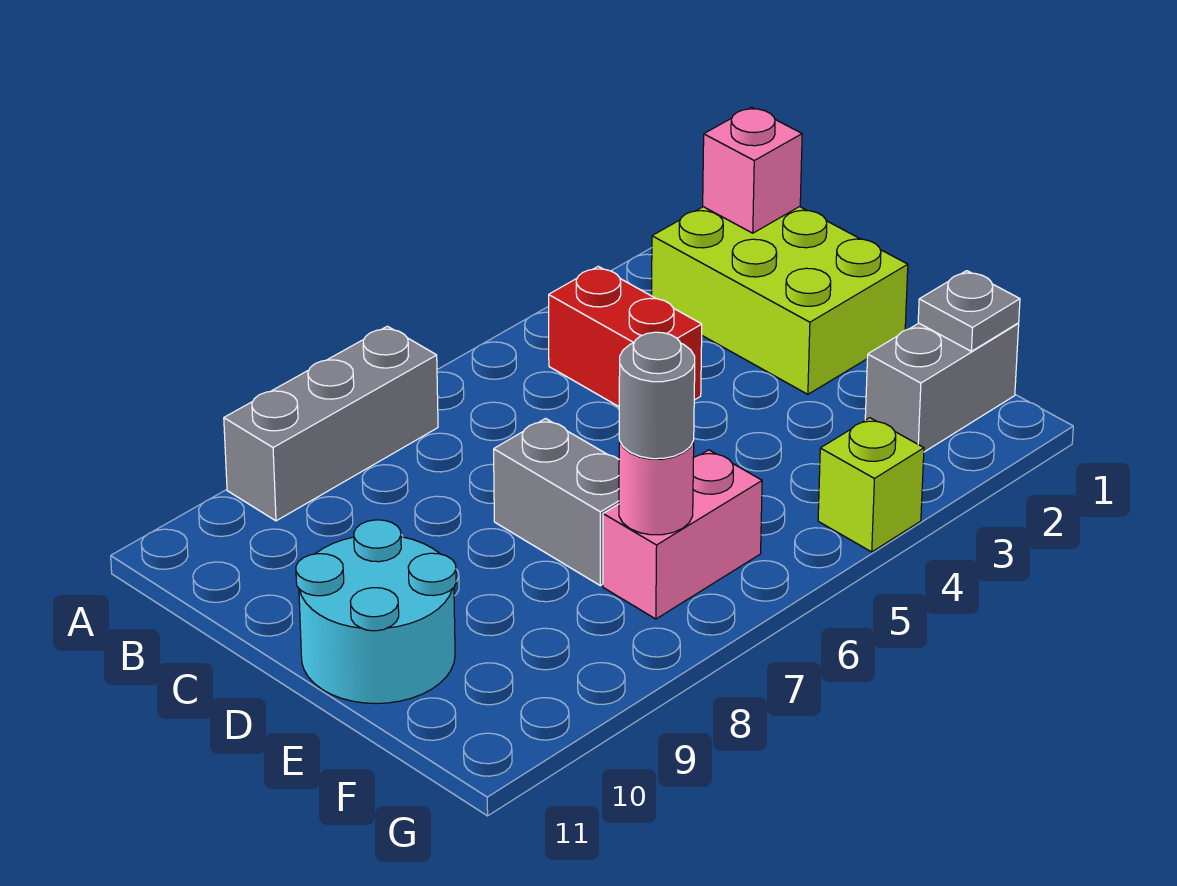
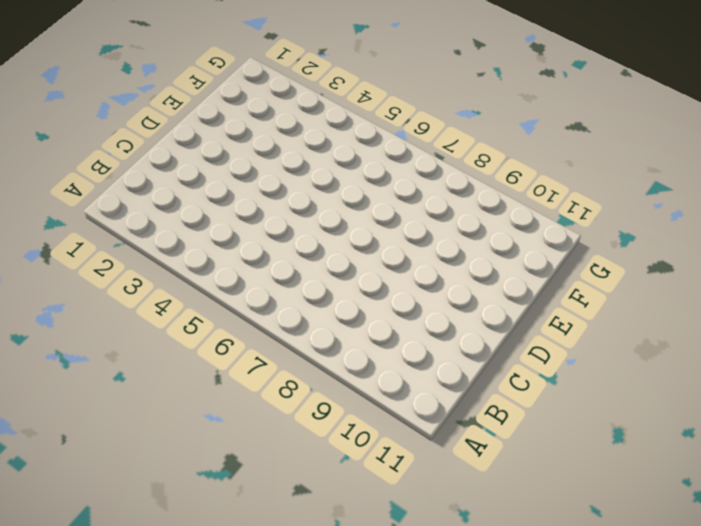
none -> grey brick A7:A9 level 1
none -> lime brick B1:D2 level 1
none -> red brick B4:C4 level 1

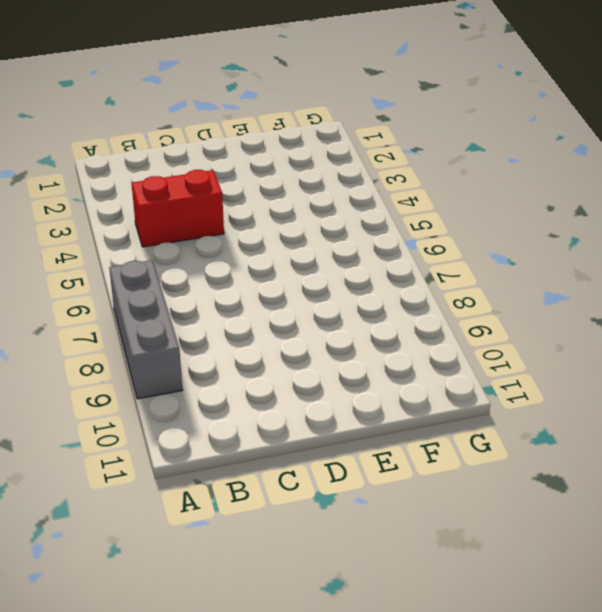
none -> lime brick B1:D2 level 1
none -> grey brick D7:E7 level 1
none -> cyan round brick D10:E11 level 1

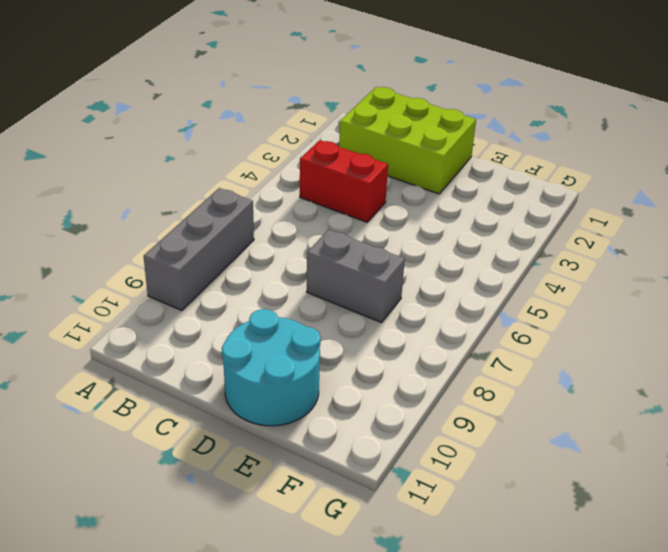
none -> grey brick F1:F2 level 1
none -> pink brick F6:F7 level 1
none -> lime brick G4 level 1

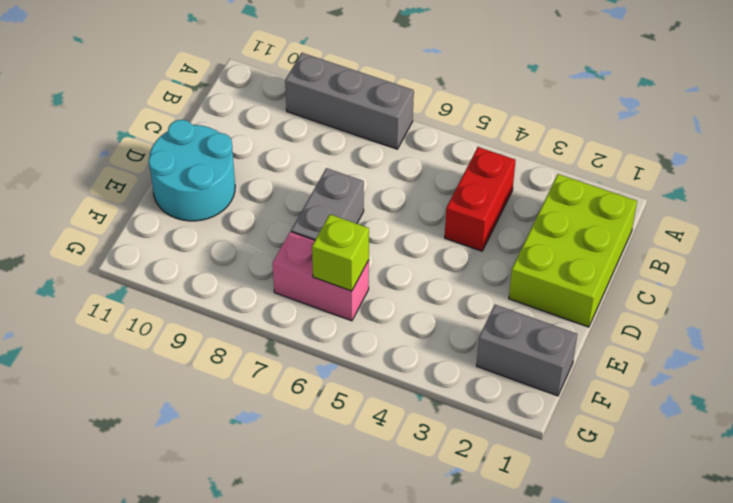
lime brick F6 level 2 -> lime brick G4 level 1
none -> pink brick B1 level 2
none -> grey plate F1 level 2
none -> pink round brick F7 level 2

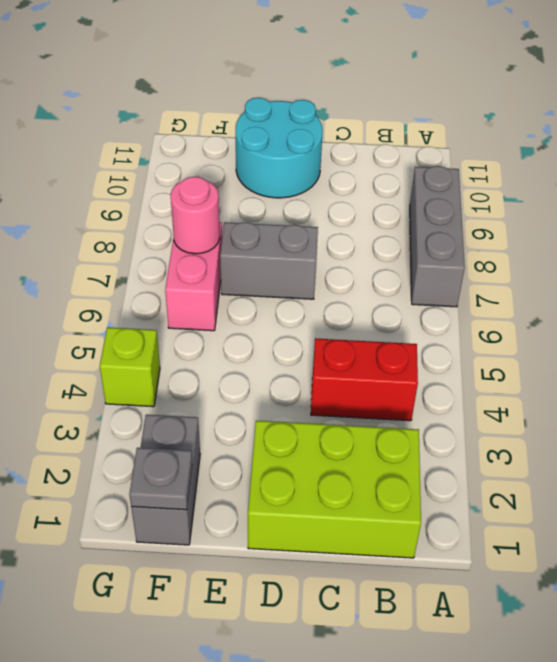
none -> pink brick B1 level 2
none -> grey round brick F7 level 3

